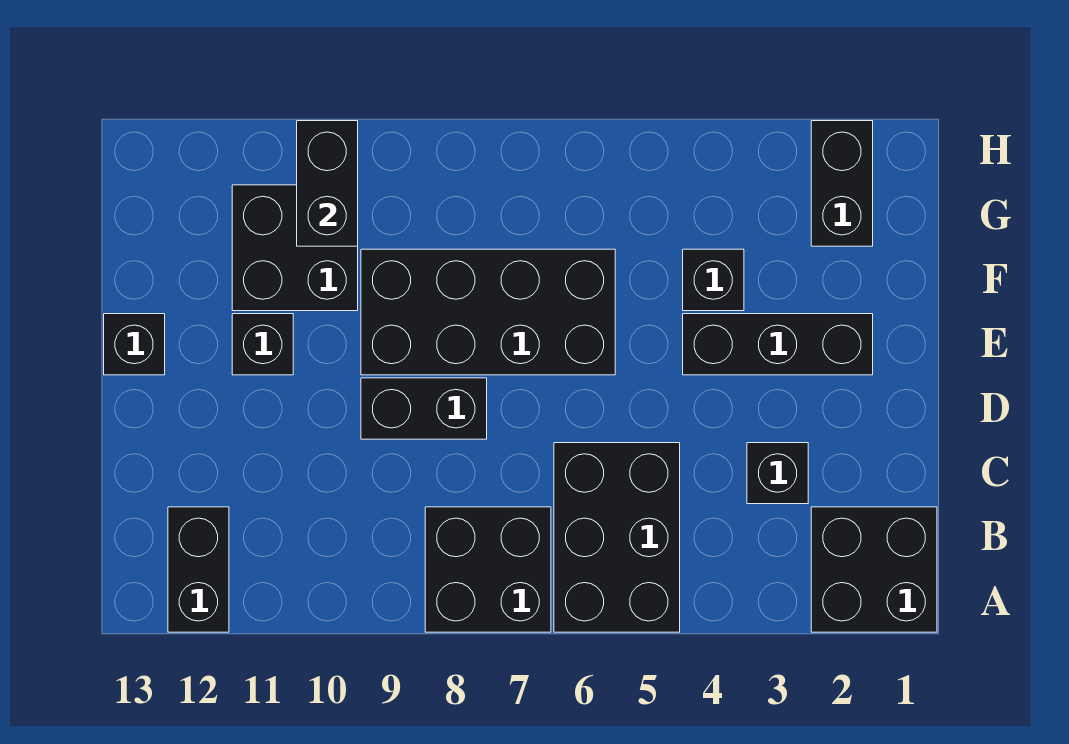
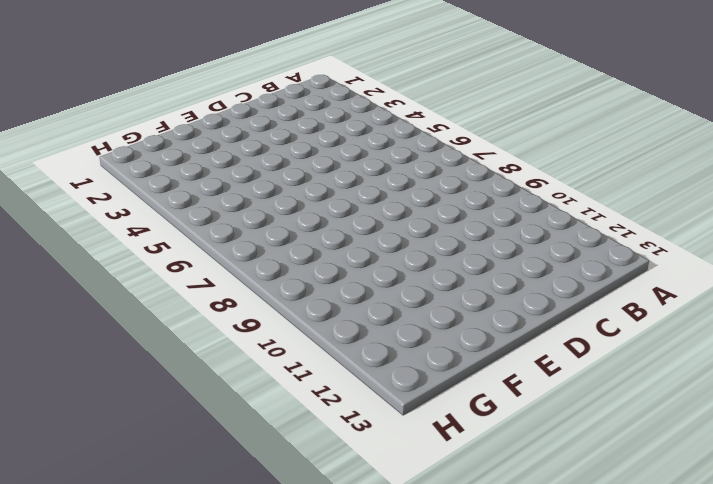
none -> black brick A1:B2 level 1
none -> black brick A5:C6 level 1
none -> black brick A7:B8 level 1

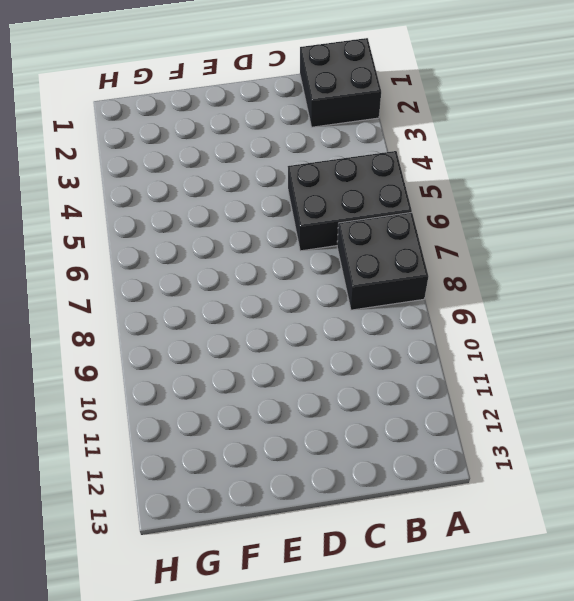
none -> black brick A12:B12 level 1
none -> black brick C3 level 1
none -> black brick D8:D9 level 1

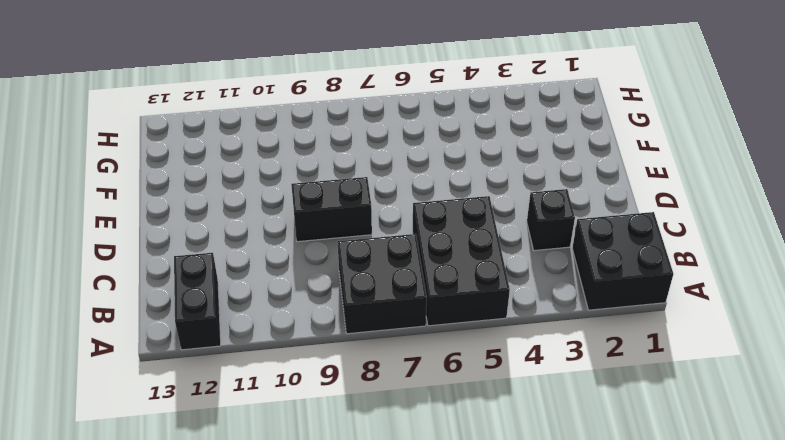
none -> black brick E2:E4 level 1
none -> black brick E6:F9 level 1
none -> black brick E11 level 1

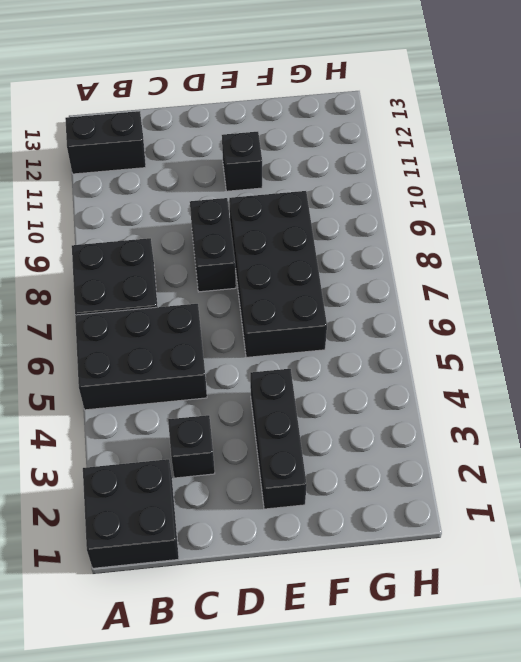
none -> black brick E13 level 1
none -> black brick F4 level 1
none -> black brick F10:G11 level 1

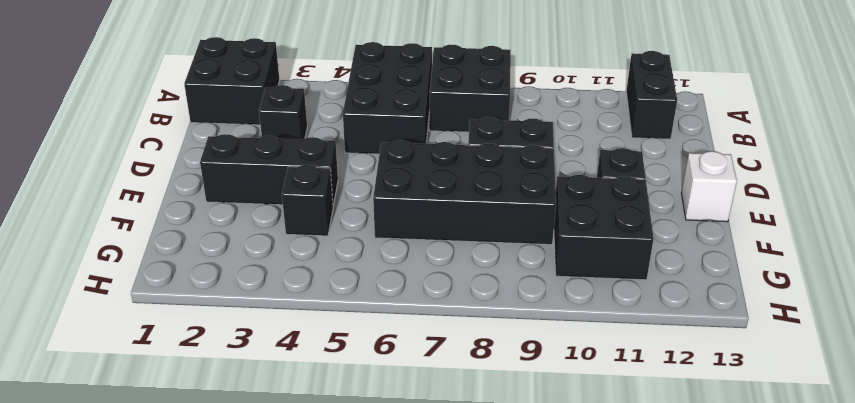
white brick E13 level 1 -> black brick E13 level 1
none -> black brick G2:H2 level 1
none -> black brick G10:H10 level 2

